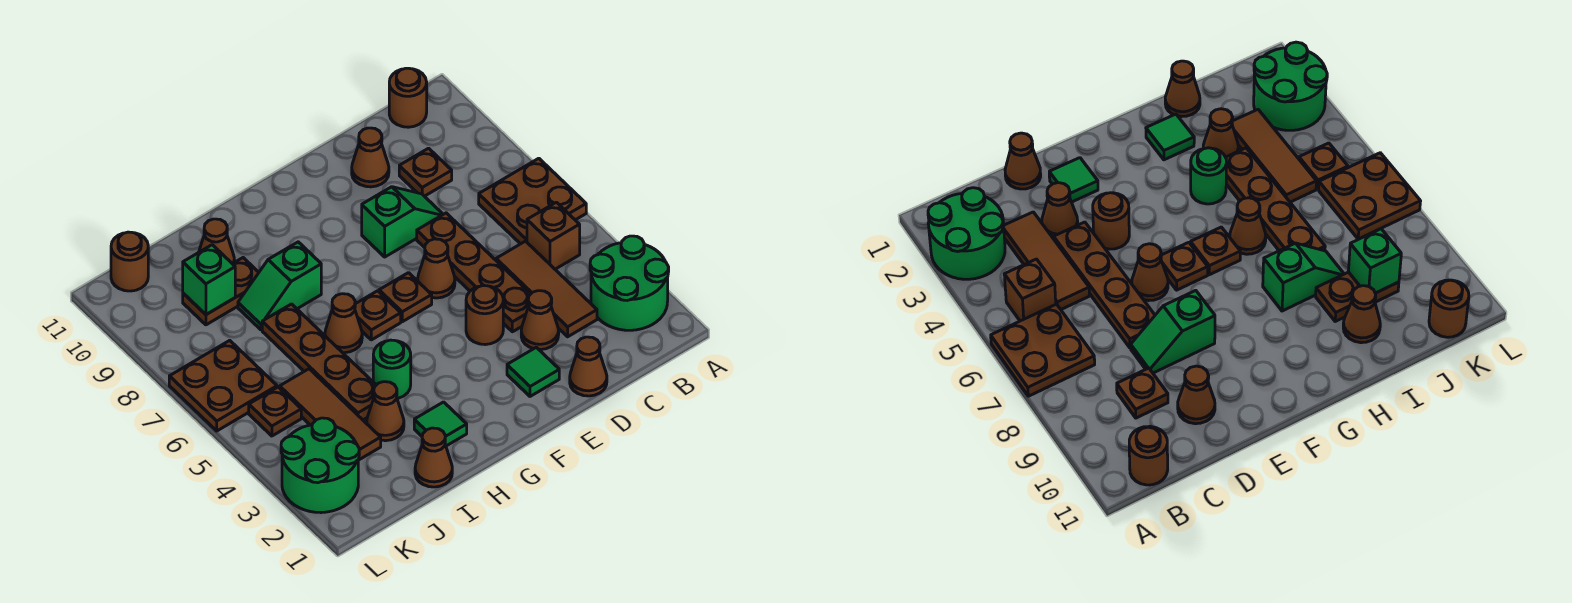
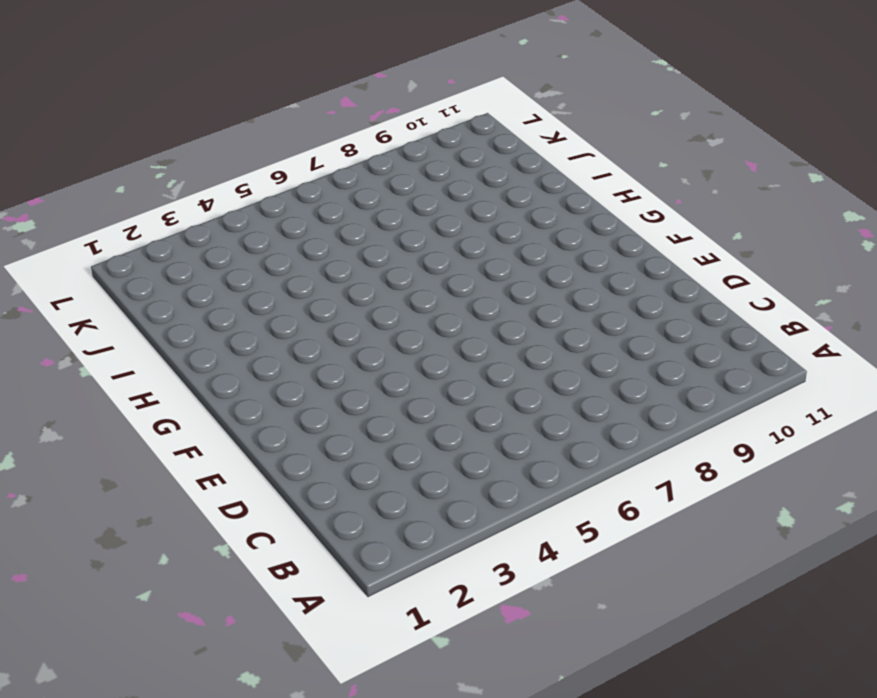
none -> green round brick A2:B3 level 1
none -> brown plate A6:B7 level 1
none -> brown brick B5 level 1
none -> brown round brick B11 level 1

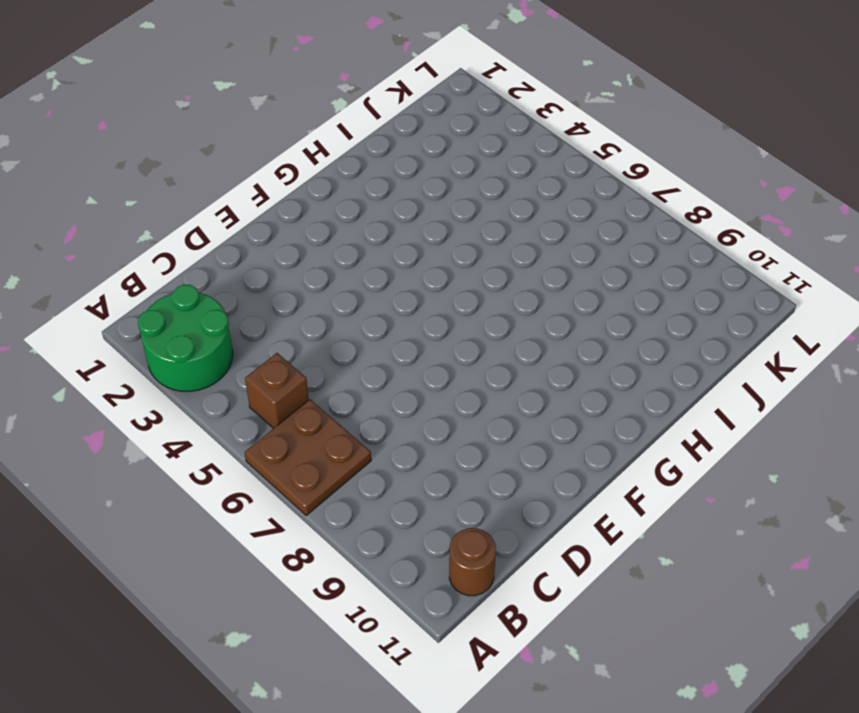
none -> brown tile C3:C5 level 1
none -> brown plate C9 level 1
none -> brown cone D1 level 1
none -> brown cone D3 level 1

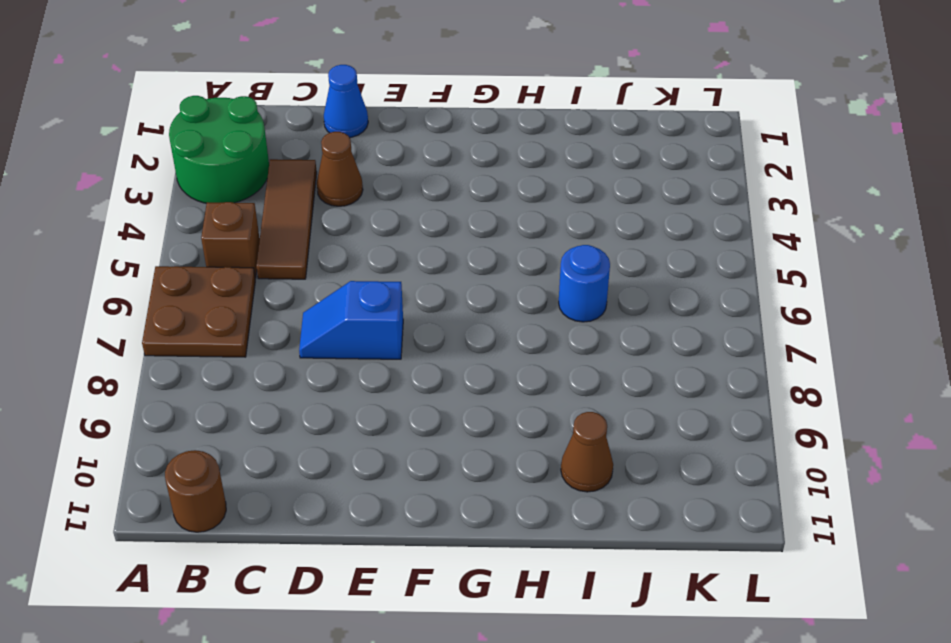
blue cone D1 level 1 -> brown cone D1 level 1
blue slope D7:E7 level 1 top E -> brown plate D4:D7 level 1
blue round brick I6 level 1 -> brown plate I4:I7 level 1
none -> brown plate C9 level 1
none -> green slope D8:E8 level 1 top E
none -> brown cone D10 level 1
none -> green tile E2 level 1

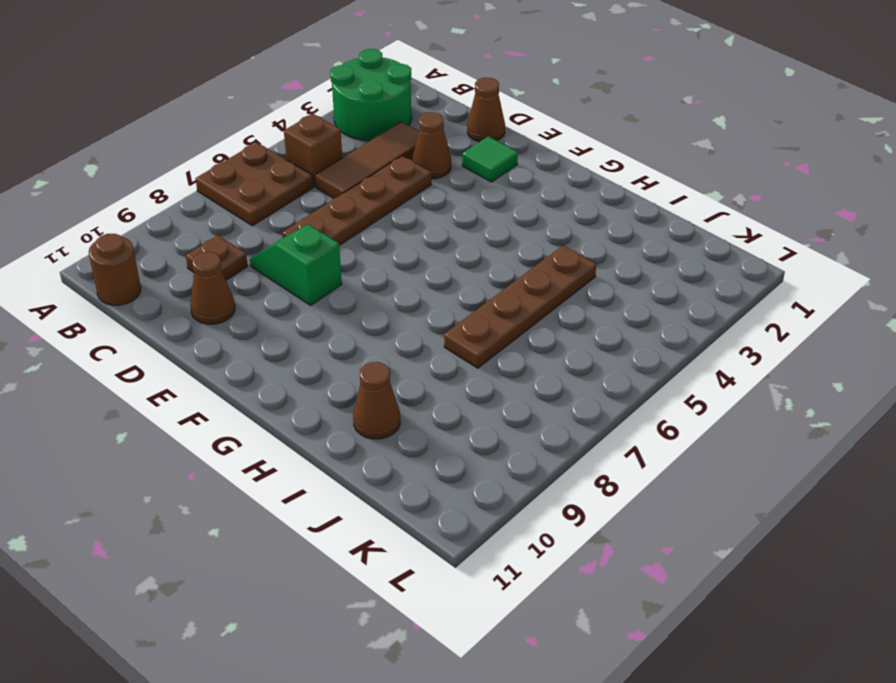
none -> brown round brick E4 level 1
none -> brown cone E6 level 1
none -> brown plate F6 level 1
none -> brown plate G6 level 1

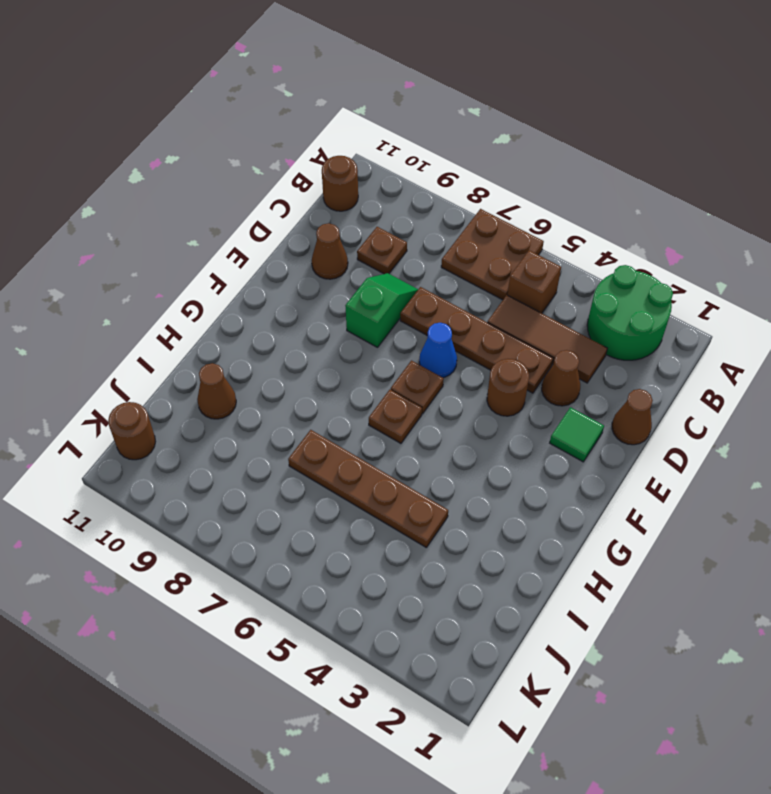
blue cone E6 level 1 -> brown cone E6 level 1
none -> green tile H2 level 1
none -> green round brick H4 level 1
none -> brown cone H6 level 1
none -> green slope H8:I8 level 1 top H

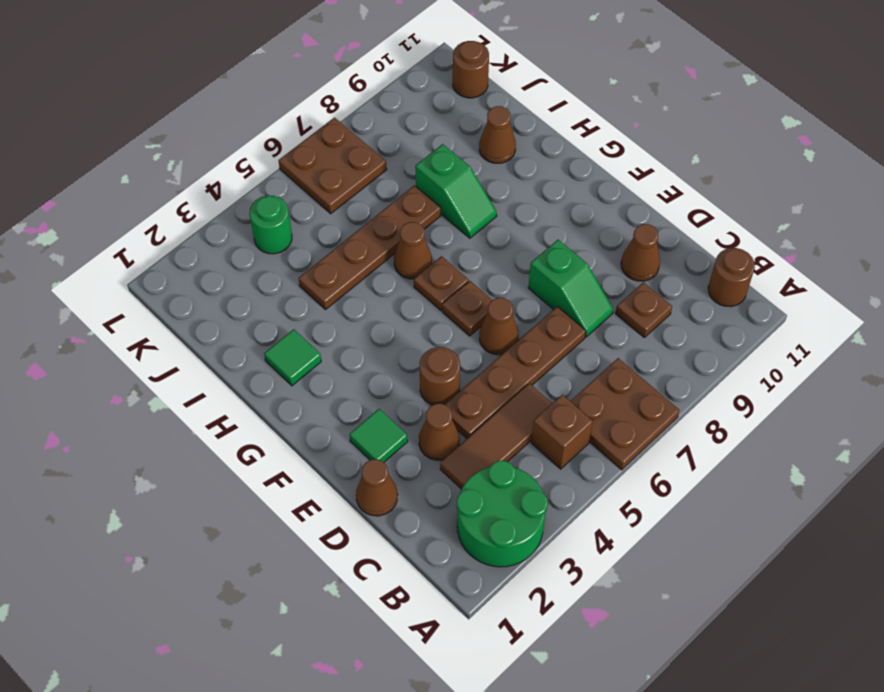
green slope H8:I8 level 1 top I -> green slope H8:I8 level 1 top H
green round brick K4 level 1 -> green round brick H4 level 1
none -> brown cone I1 level 1
none -> brown cone I3 level 1
none -> brown plate I9:J9 level 1
none -> brown tile J3:J5 level 1

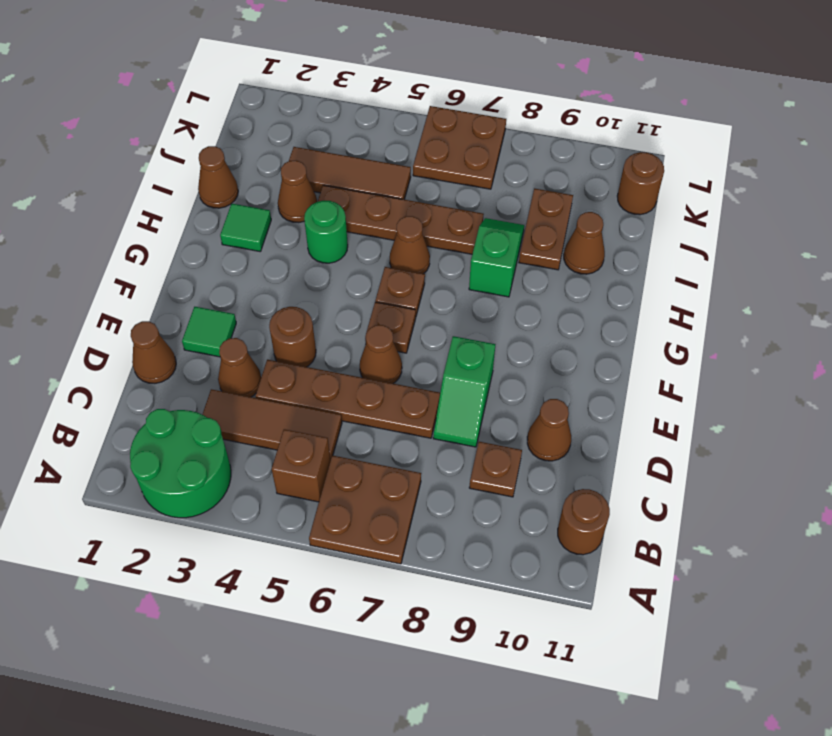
none -> green round brick K2:L3 level 1
none -> brown plate K5 level 1
none -> green brick J9 level 2

